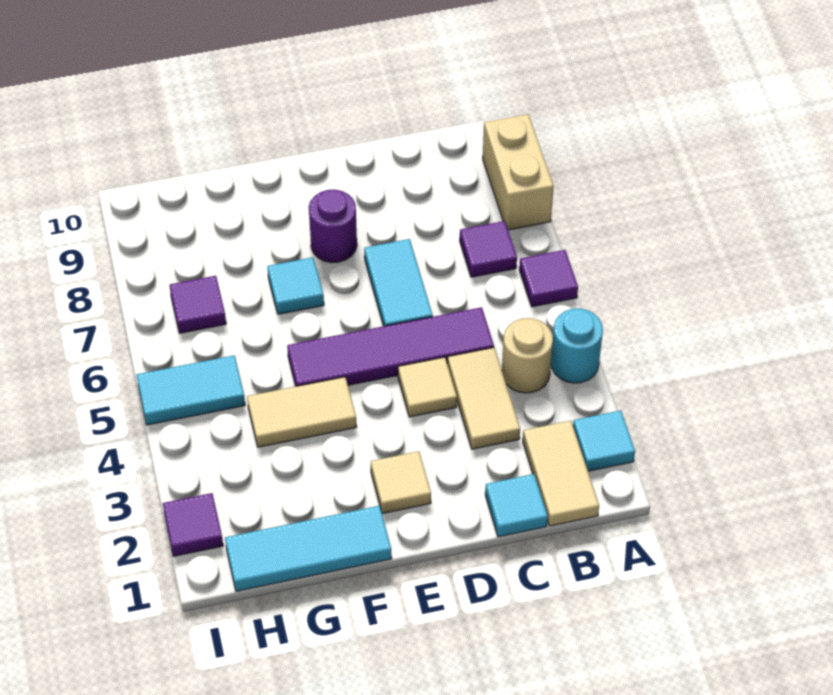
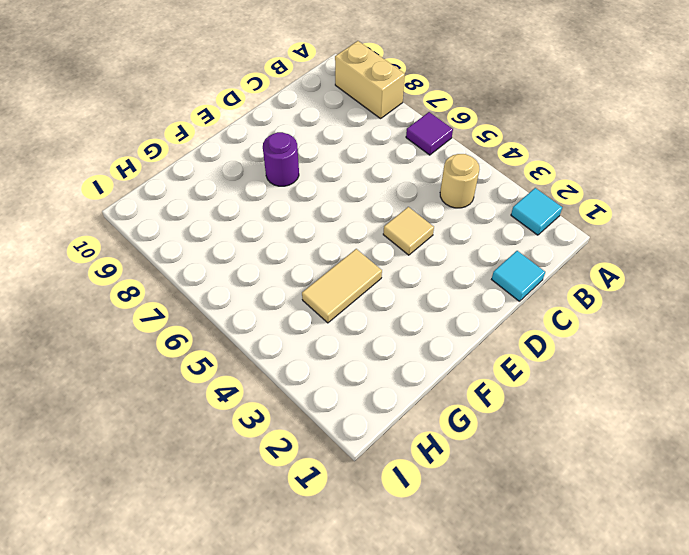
none -> cyan round brick A4 level 1
none -> tan tile B1:B2 level 1
none -> purple tile B7 level 1

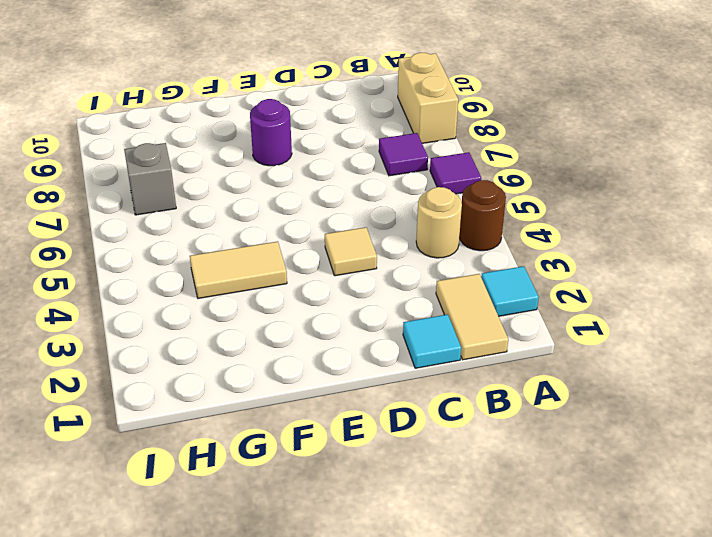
brown round brick A4 level 1 -> cyan round brick A4 level 1
grey brick H7 level 1 -> purple tile H7 level 1
none -> tan tile C3:C4 level 1
none -> purple tile C5:F5 level 1
none -> cyan tile D6:D7 level 1

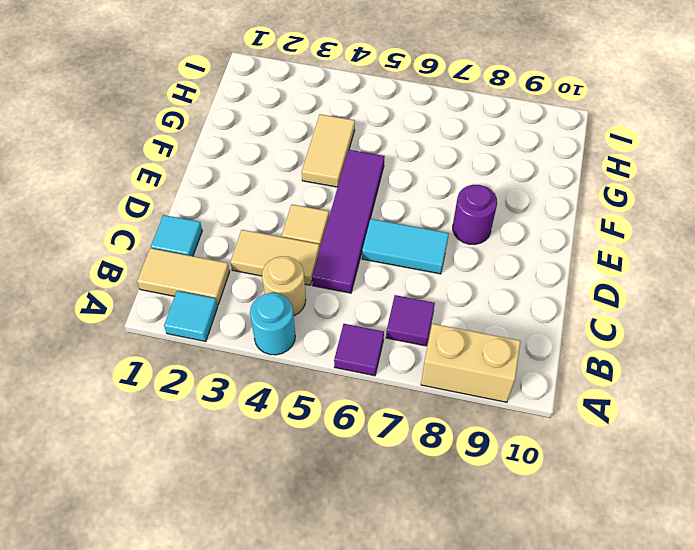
none -> tan tile E2 level 1
none -> cyan tile F1:H1 level 1
none -> cyan tile F7 level 1

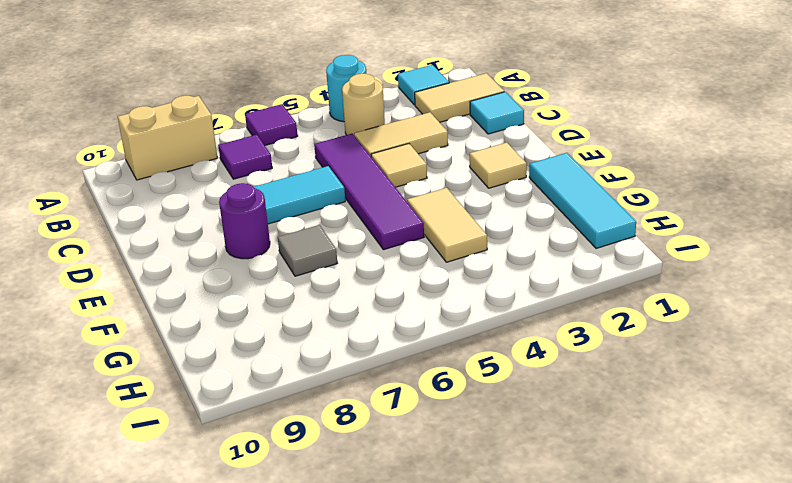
grey tile F7 level 1 -> cyan tile F7 level 1
none -> cyan tile H5:I5 level 1
none -> purple tile H7 level 1
none -> purple tile I2 level 1

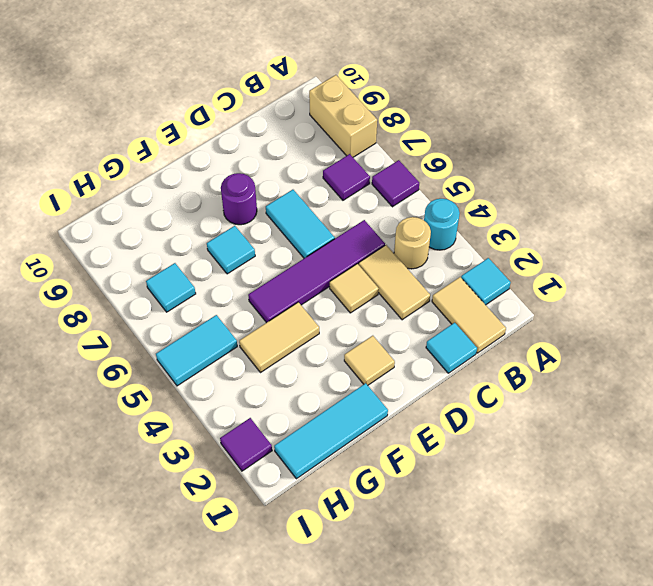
cyan tile H7 level 1 -> purple tile H7 level 1

